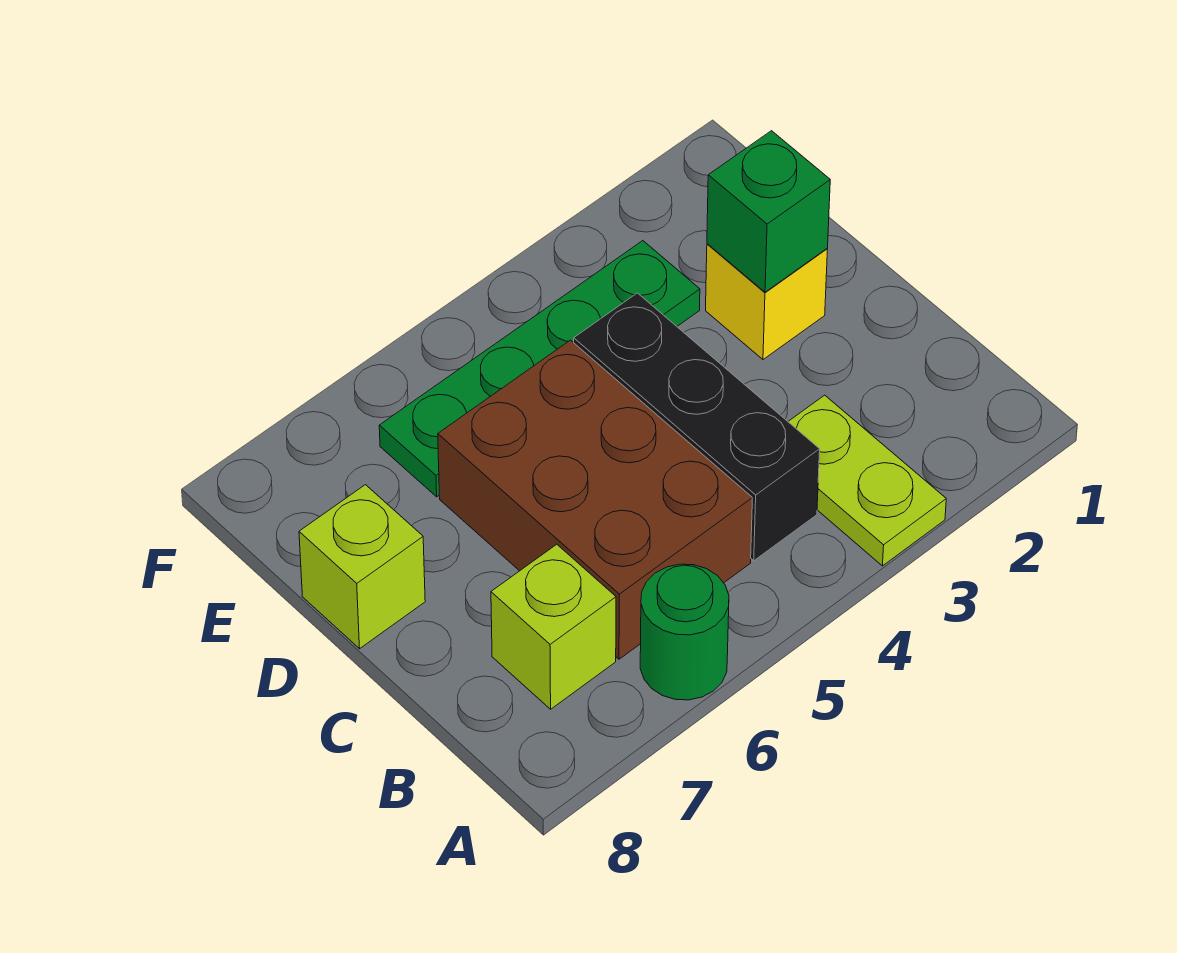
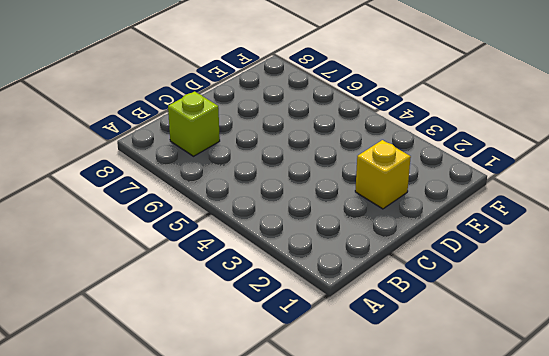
none -> lime plate A3:B3 level 1
none -> green round brick A6 level 1

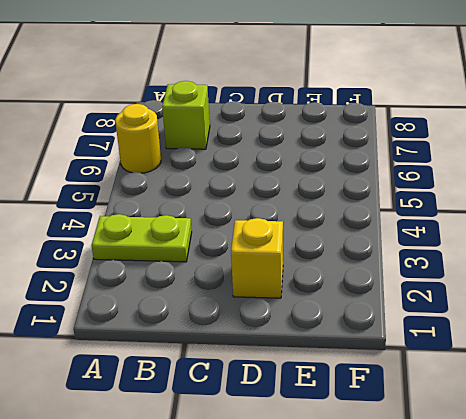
yellow round brick A6 level 1 -> green round brick A6 level 1
none -> black brick B4:D4 level 1
none -> brown brick B5:D6 level 1

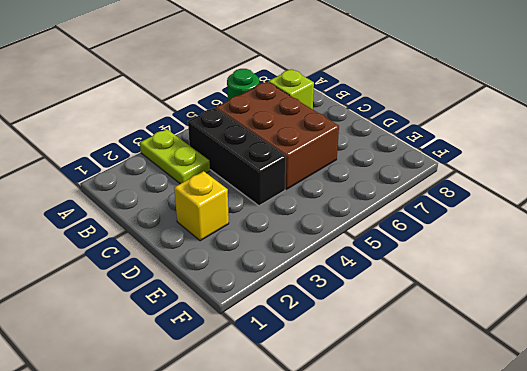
none -> lime brick D8 level 1
none -> green plate E3:E6 level 1

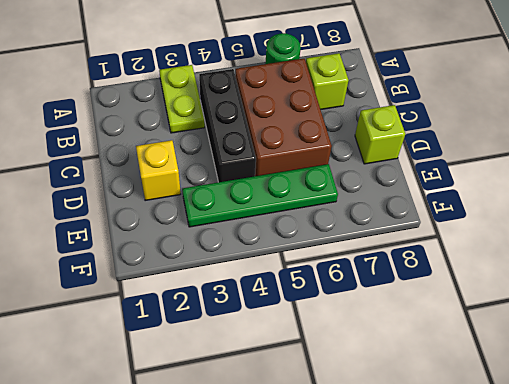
none -> green brick D2 level 2

